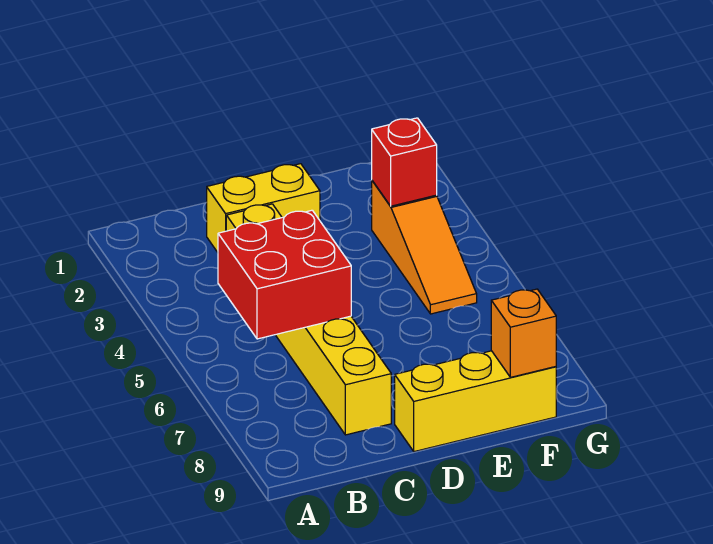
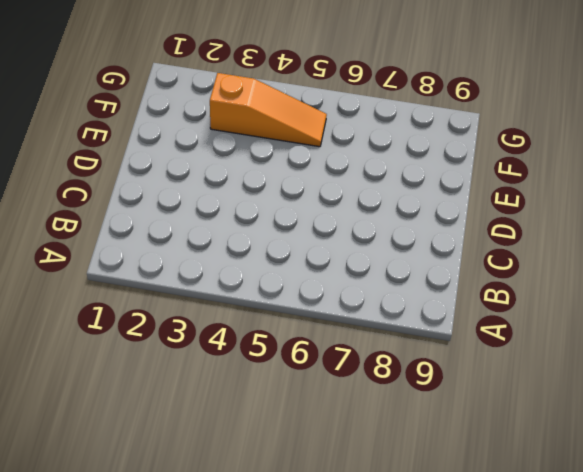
none -> yellow brick C2:D2 level 1
none -> yellow brick C3:C8 level 1

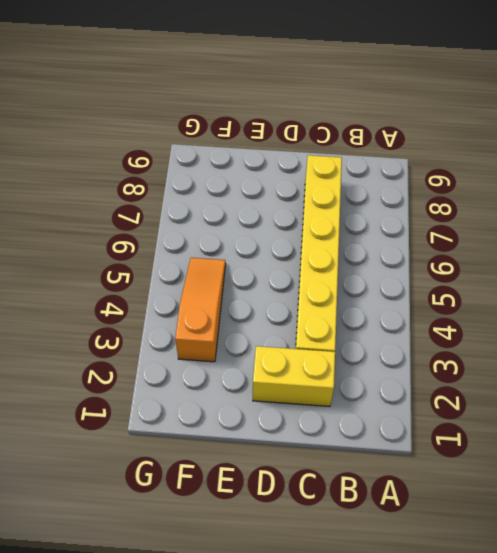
none -> yellow brick D9:F9 level 1
none -> red brick B5:C6 level 2

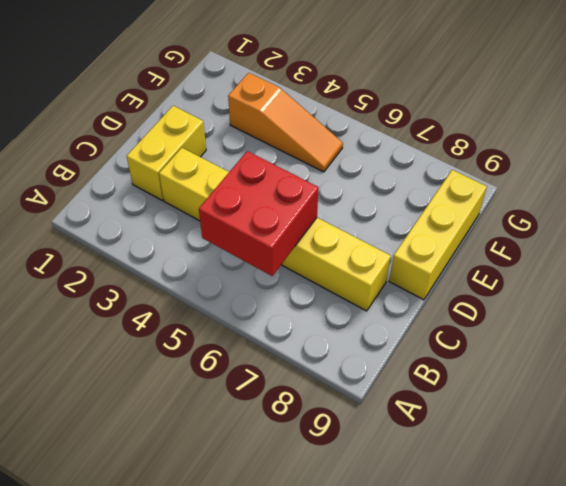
none -> red brick F3 level 2
none -> orange brick F9 level 2

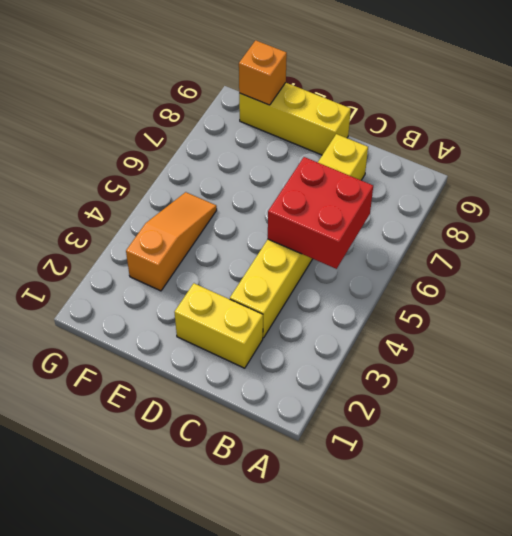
none -> red brick F3 level 2

